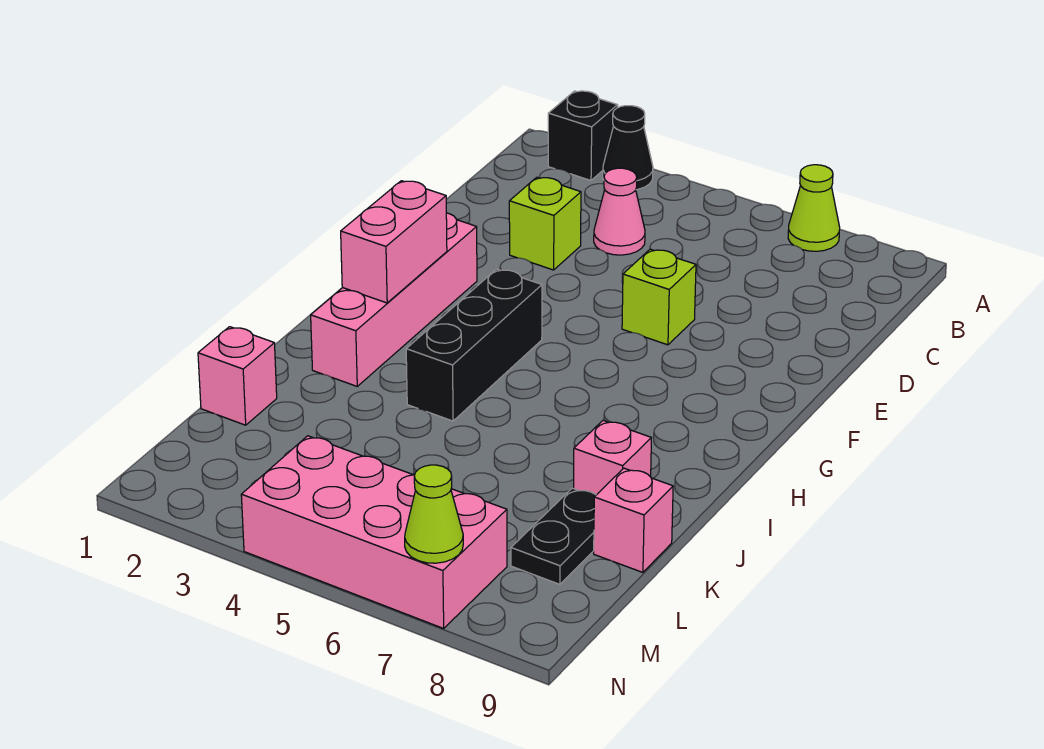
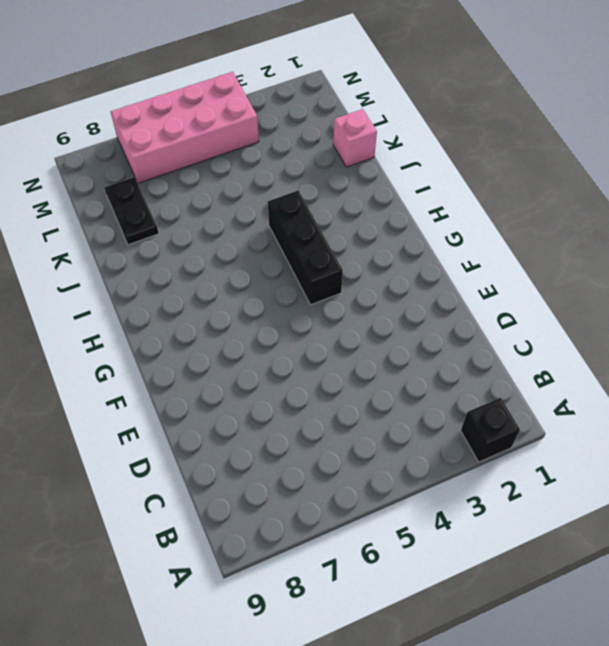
none -> black cone A3 level 1
none -> lime cone A7 level 1
none -> pink cone C4 level 1

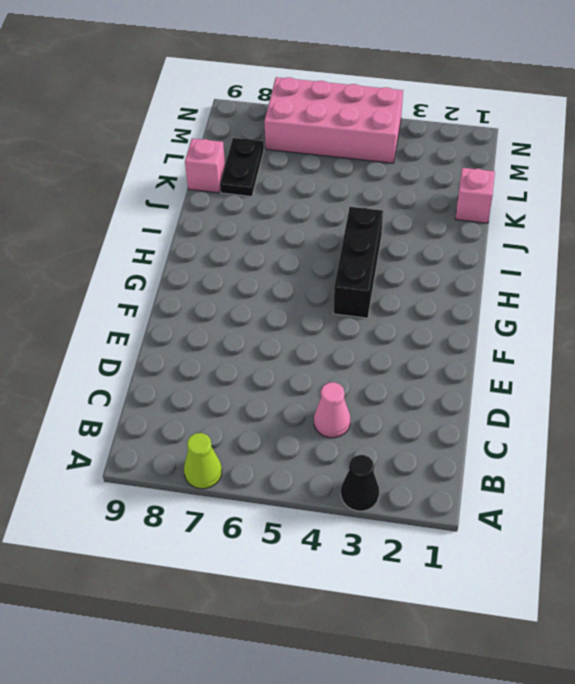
none -> black brick A2 level 1
none -> lime brick D3 level 1
none -> lime brick E6 level 1

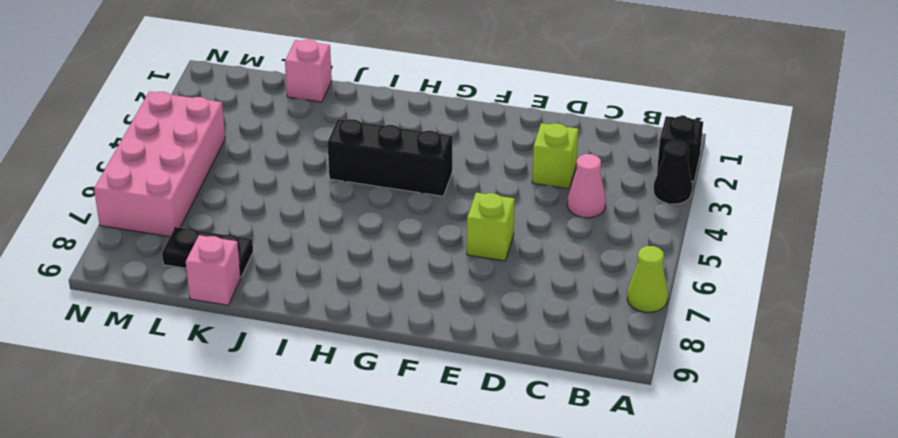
none -> pink brick F2:I2 level 1
none -> pink brick J8 level 1
none -> pink brick G2:H2 level 2

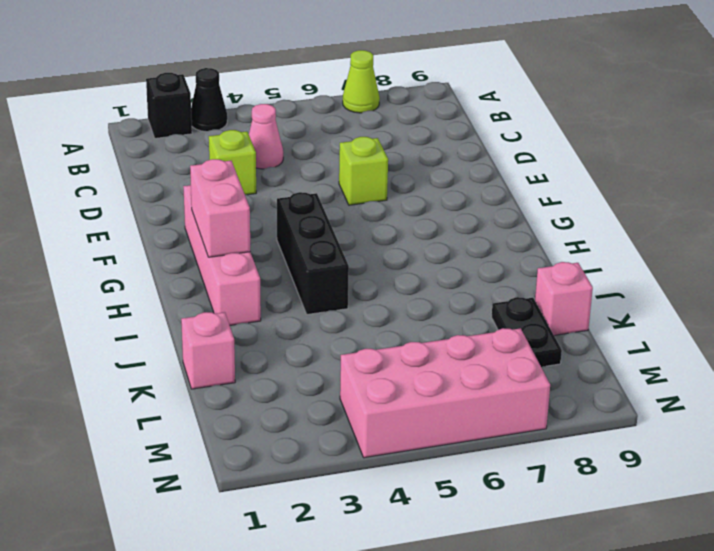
none -> pink brick J8 level 1
none -> lime cone N7 level 2

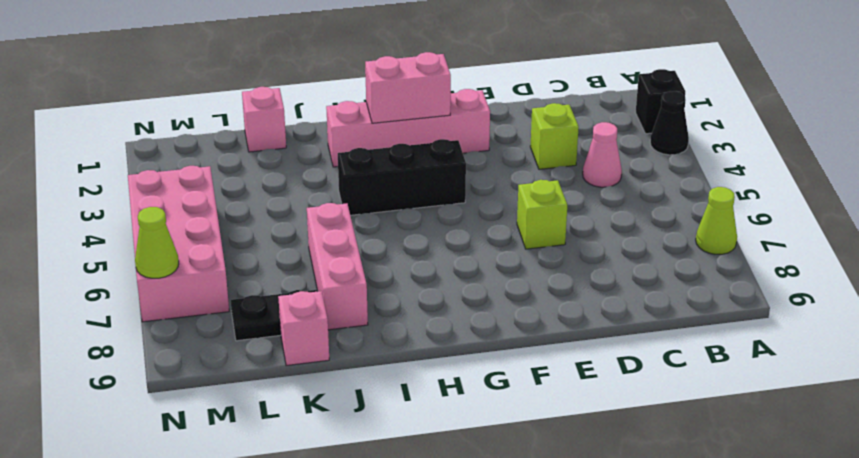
pink brick J6:J8 level 1 -> pink brick J8 level 1

